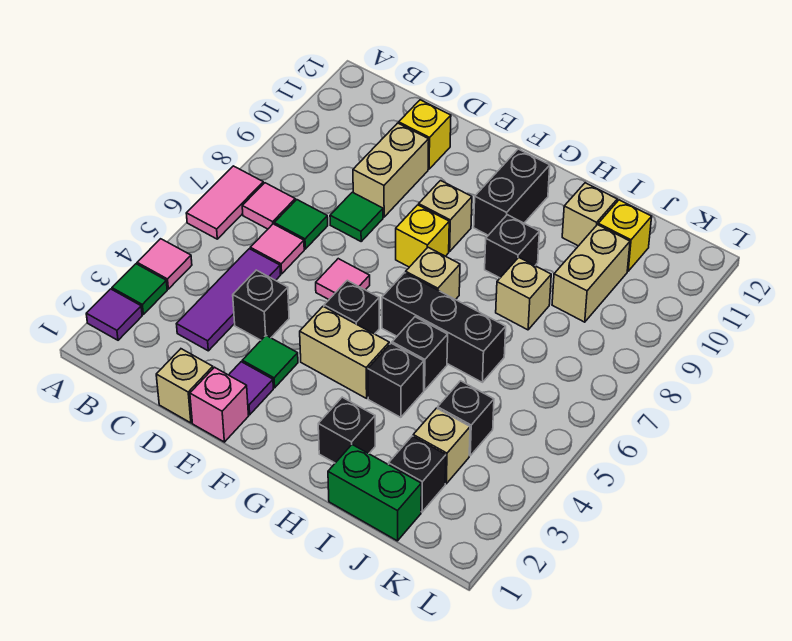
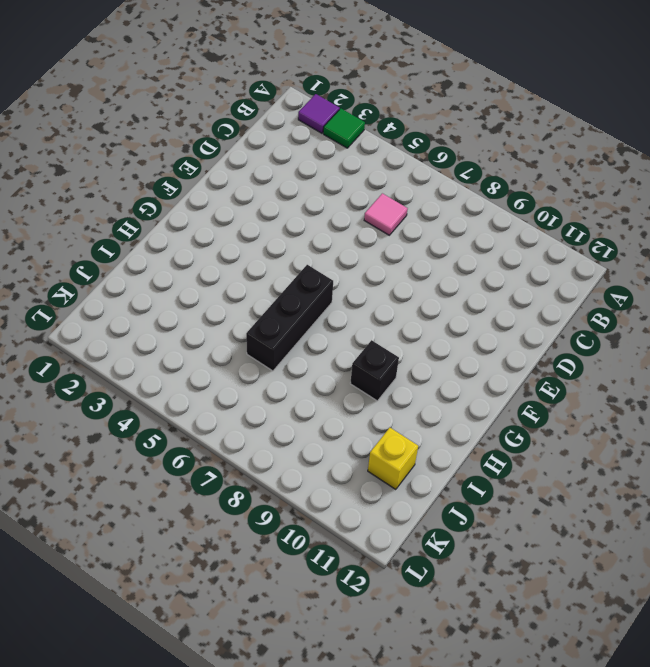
none -> pink tile A4 level 1
none -> pink tile A6:A7 level 1
none -> pink tile B7 level 1
none -> purple tile C3:C5 level 1

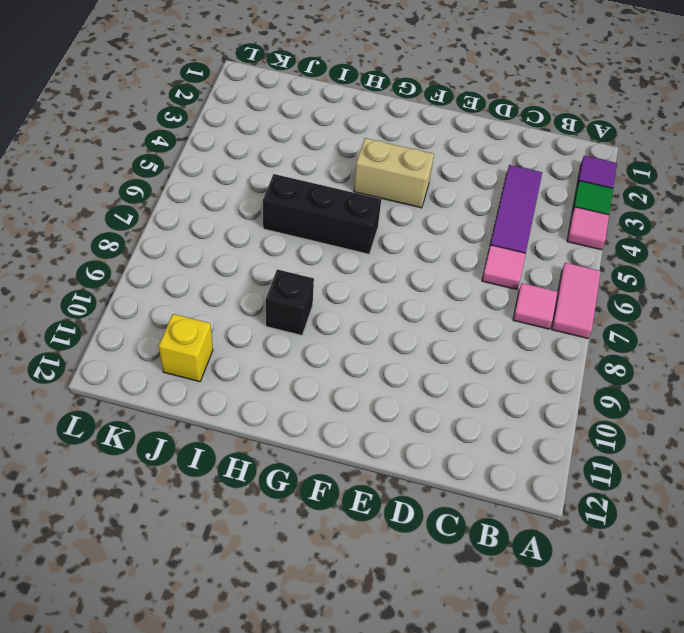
none -> green tile C7 level 1
none -> tan brick D1 level 1
none -> black brick D4 level 1
none -> green tile D8 level 1

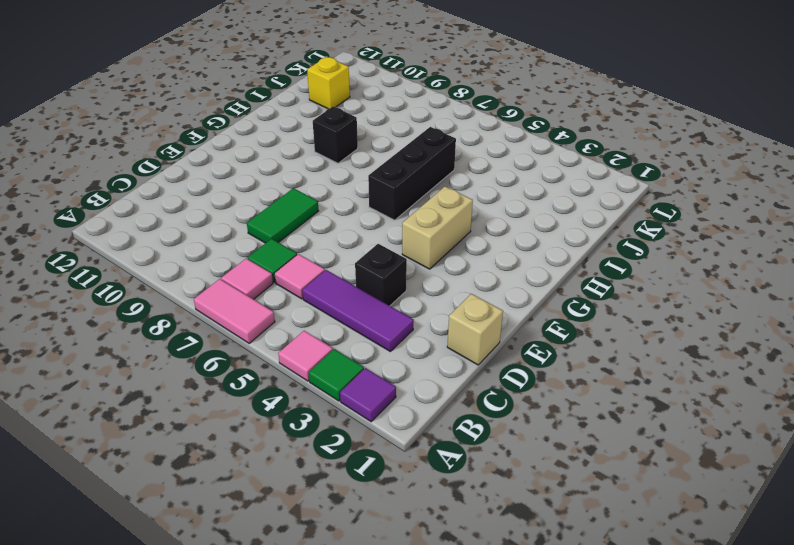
green tile D8:E8 level 1 -> green tile D8 level 1
none -> tan brick D9:D10 level 1
none -> yellow brick D11 level 1
none -> pink brick E1 level 1
none -> purple tile E2 level 1

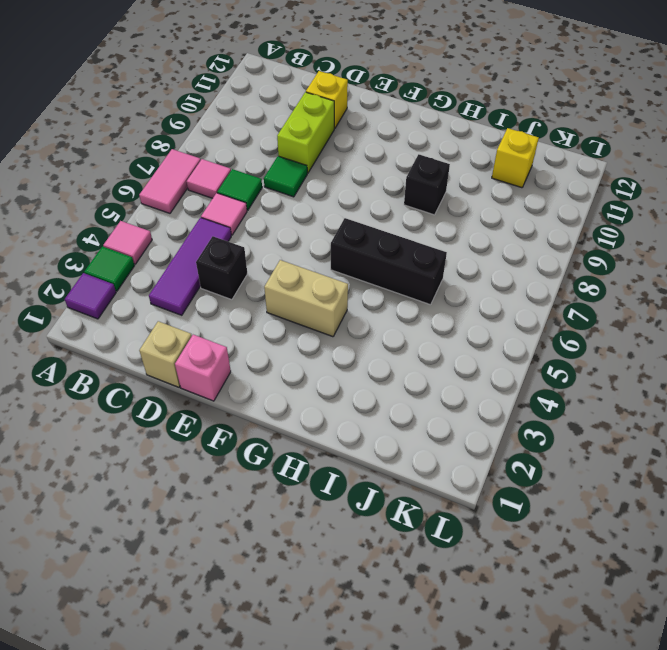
lime brick D9:D10 level 1 -> tan brick D9:D10 level 1
none -> purple tile E2 level 1
none -> green tile E3 level 1
none -> pink tile E6 level 1
none -> black brick F5 level 1

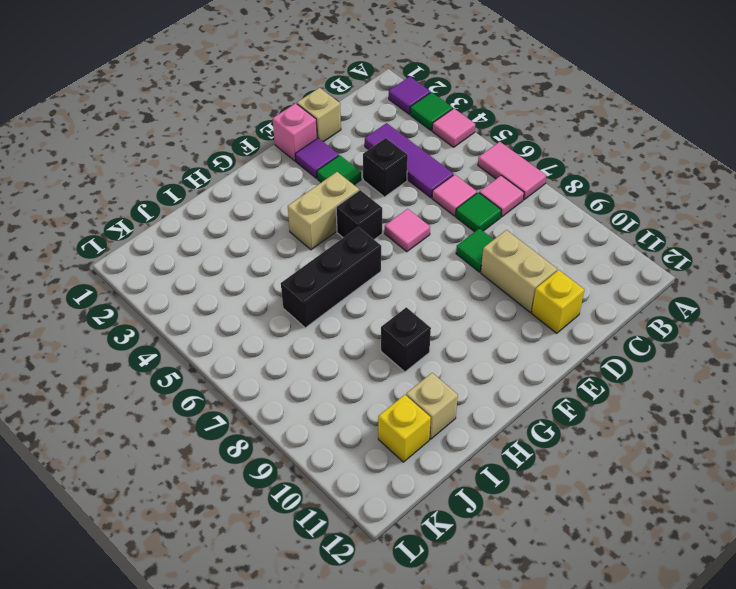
none -> yellow brick F8 level 1
none -> tan brick F9 level 1
none -> tan brick G7 level 1
none -> black brick G10:G11 level 1

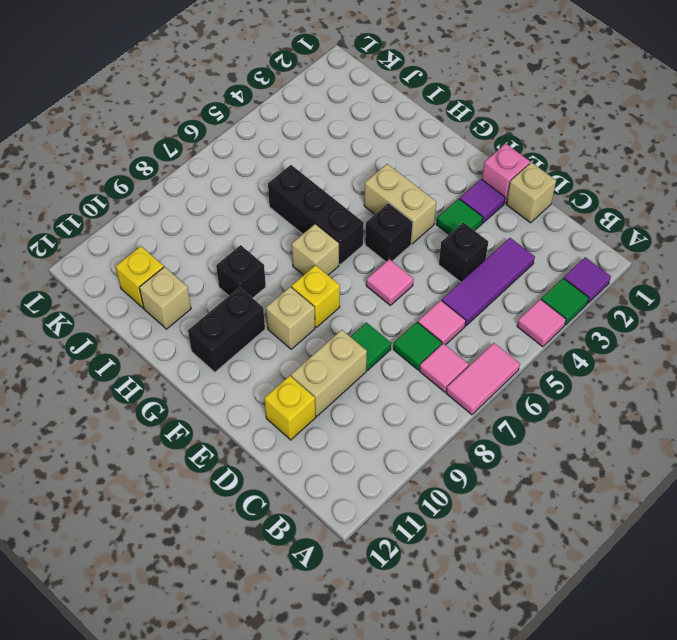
none -> black brick H2 level 1
none -> black brick H4 level 1
none -> black brick H5 level 1
none -> green brick I1:J1 level 1

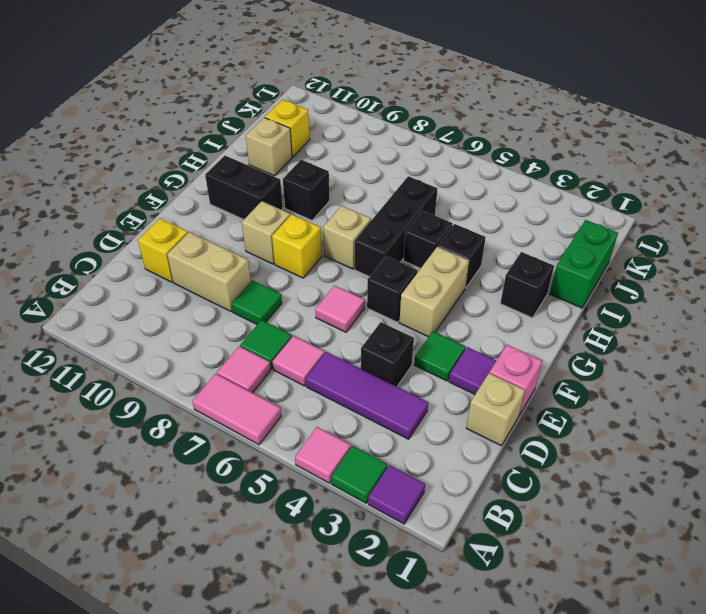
none -> tan brick I8 level 1
none -> black brick J2 level 1
none -> tan brick J3 level 1
none -> black brick J4 level 1

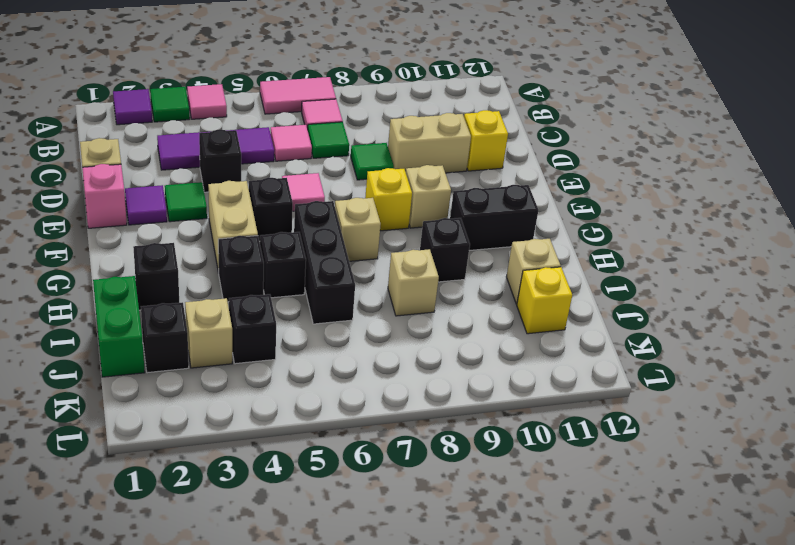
none -> tan brick J9:J10 level 1

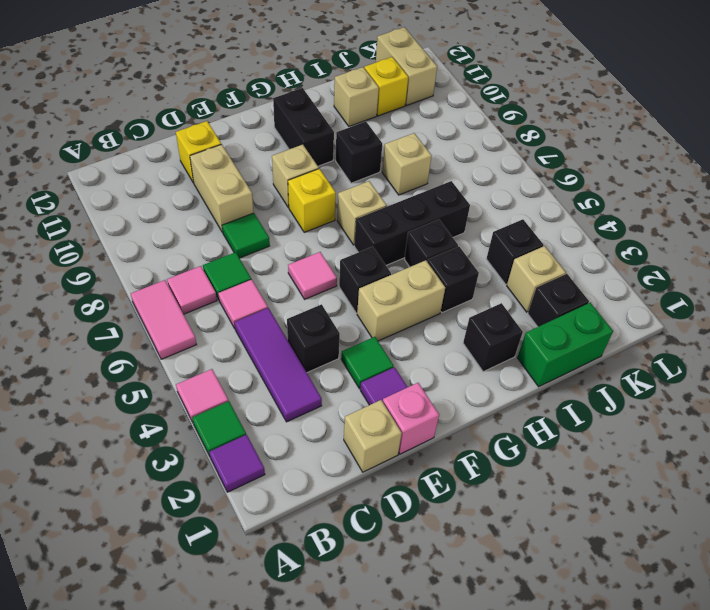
tan brick K11:K12 level 1 -> tan brick J9:J10 level 1

